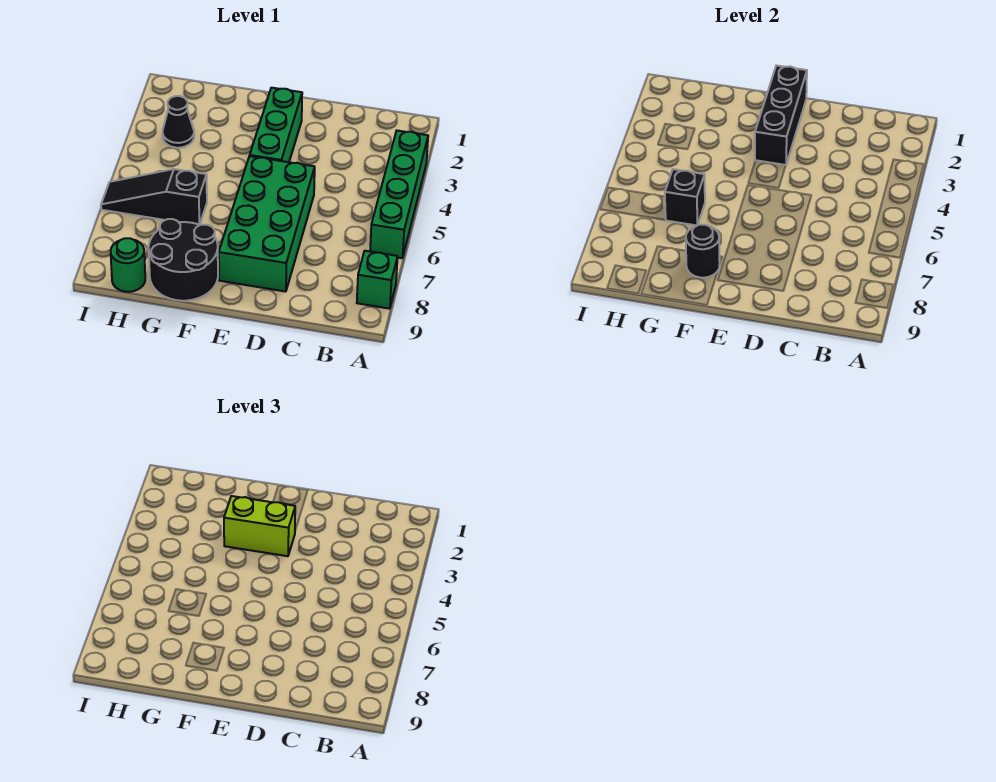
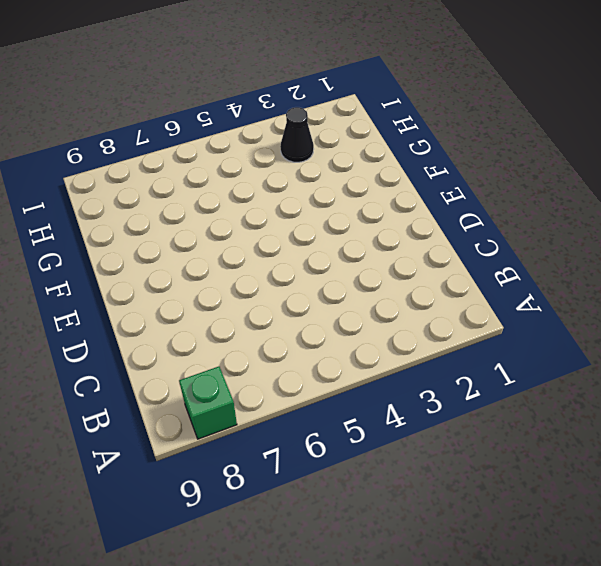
none -> green brick A3:A6 level 1
none -> green brick D5:E8 level 1
none -> green brick E2:E4 level 1

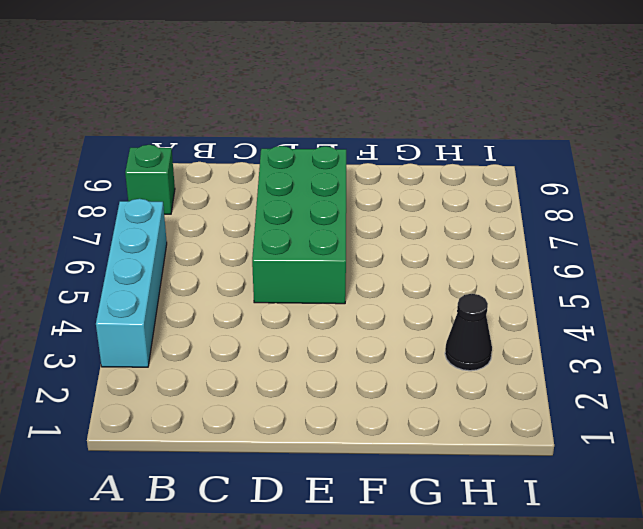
cyan brick A3:A6 level 1 -> green brick A3:A6 level 1
none -> green brick E2:E4 level 1
none -> black round brick F8:G9 level 1
none -> black slope G6:I6 level 1 top G

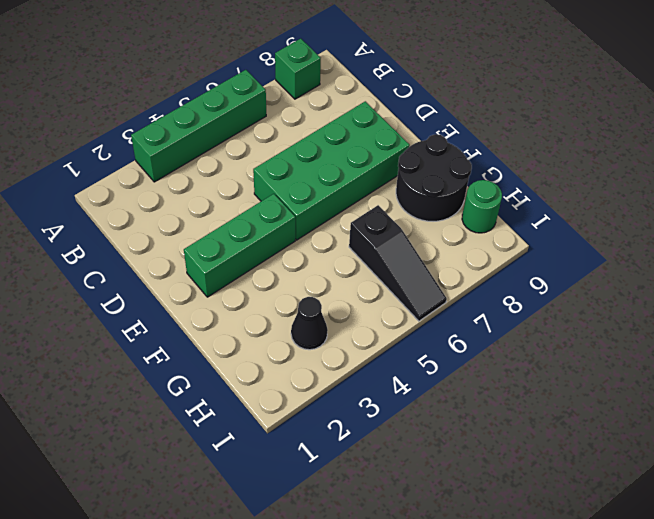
none -> black brick E1:E3 level 2
none -> black round brick F8 level 2
none -> black brick G6 level 2

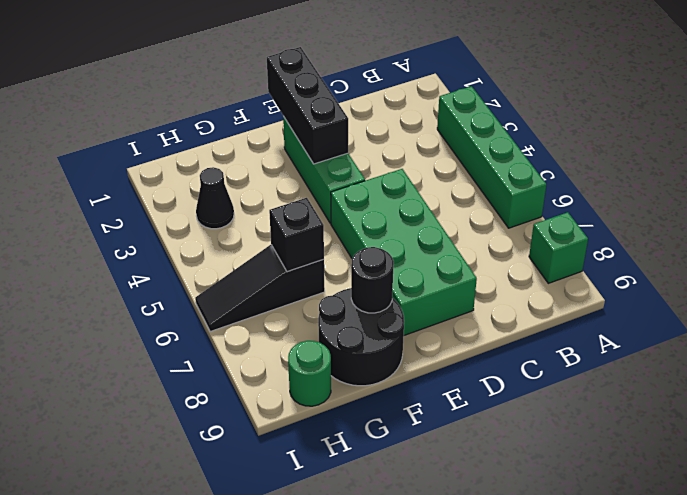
none -> lime brick E3:F3 level 3

